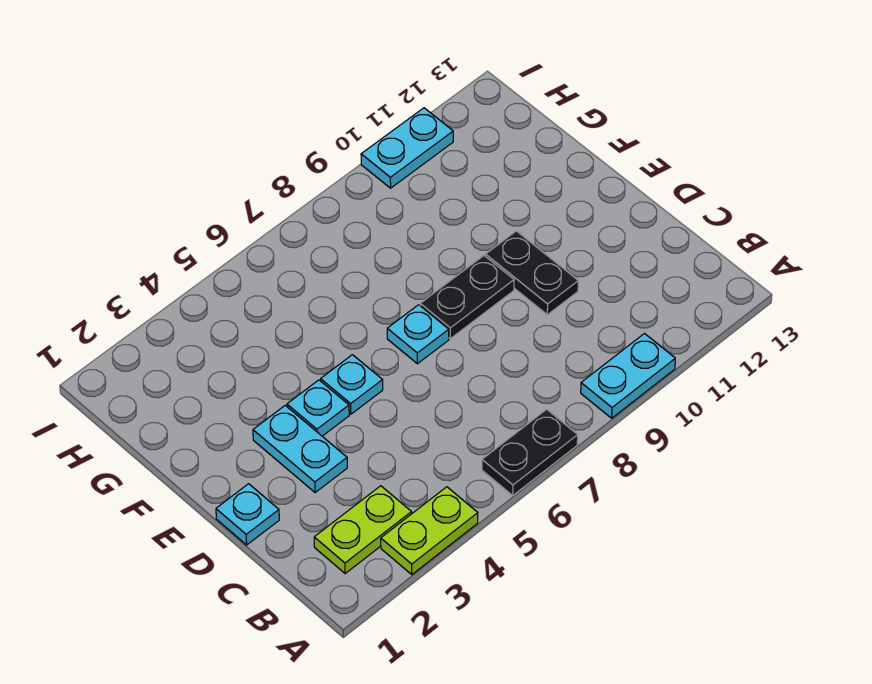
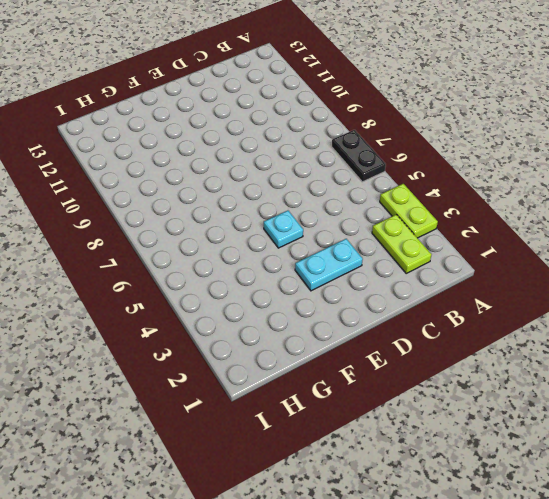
none -> cyan plate A9:A10 level 1
none -> cyan plate D1 level 1
none -> black plate D10:E10 level 1

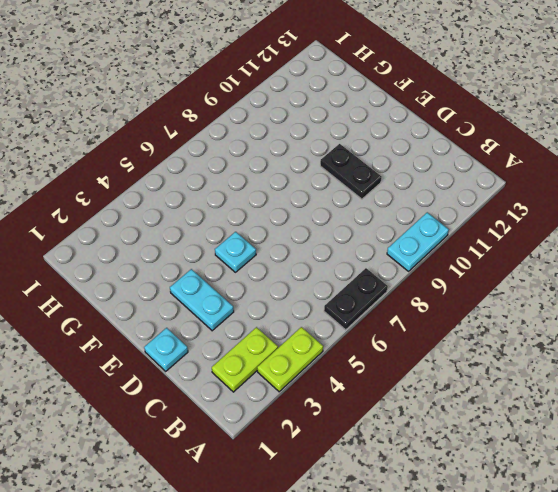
none -> cyan plate E4 level 1
none -> cyan plate E7 level 1
none -> black plate E8:E9 level 1

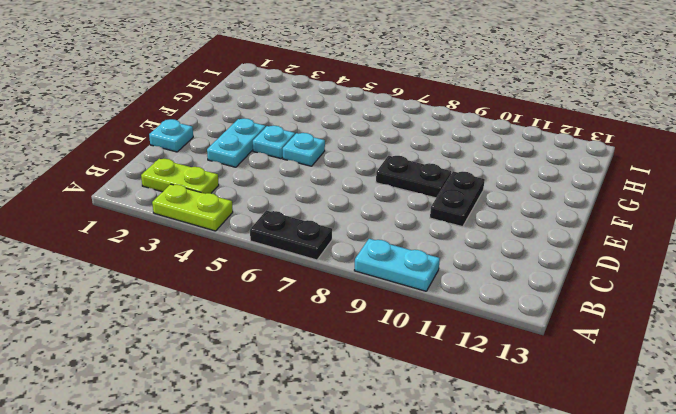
none -> cyan plate E7 level 1
none -> cyan plate I10:I11 level 1

